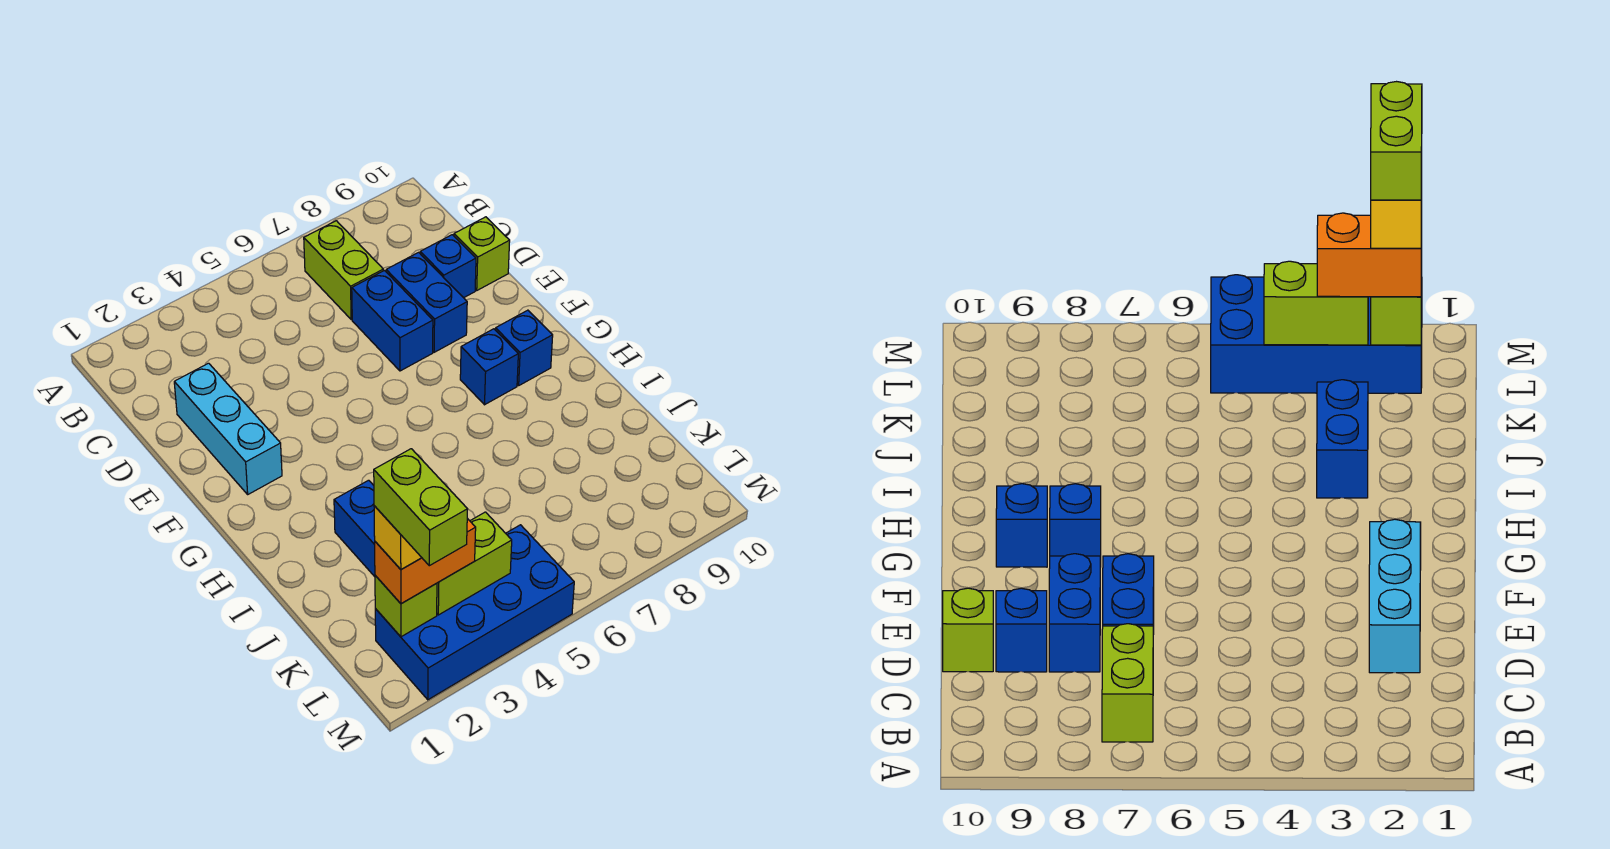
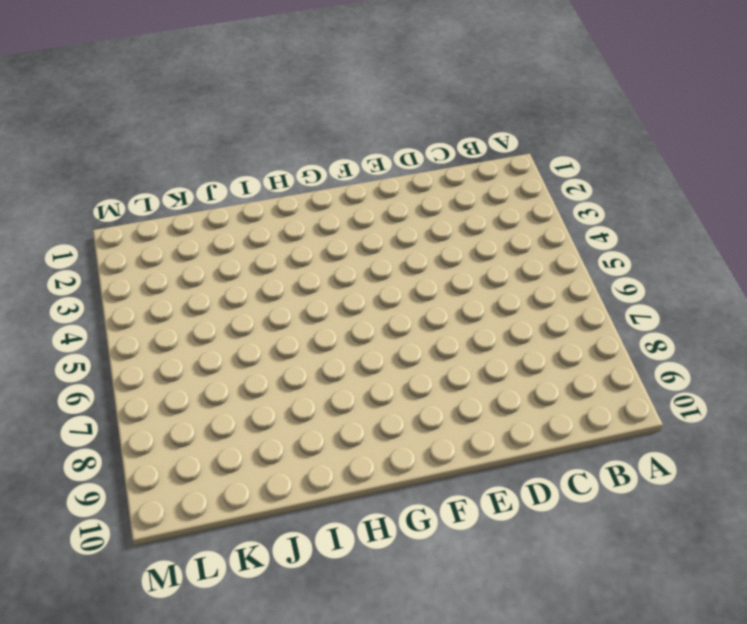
none -> lime brick B7:C7 level 1
none -> cyan brick D2:F2 level 1
none -> blue brick D7:E7 level 1

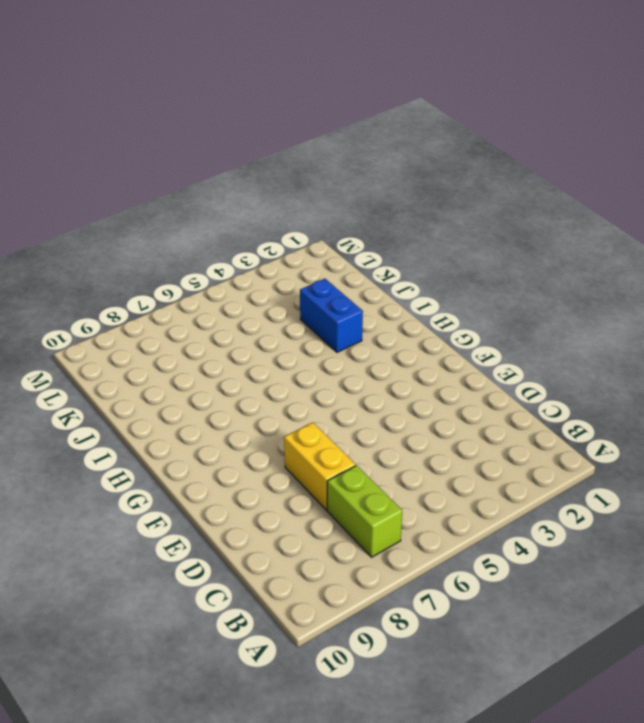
yellow brick D7:E7 level 1 -> blue brick D7:E7 level 1
none -> cyan brick D2:F2 level 1
none -> blue brick D8:E8 level 1
none -> blue brick D9 level 1

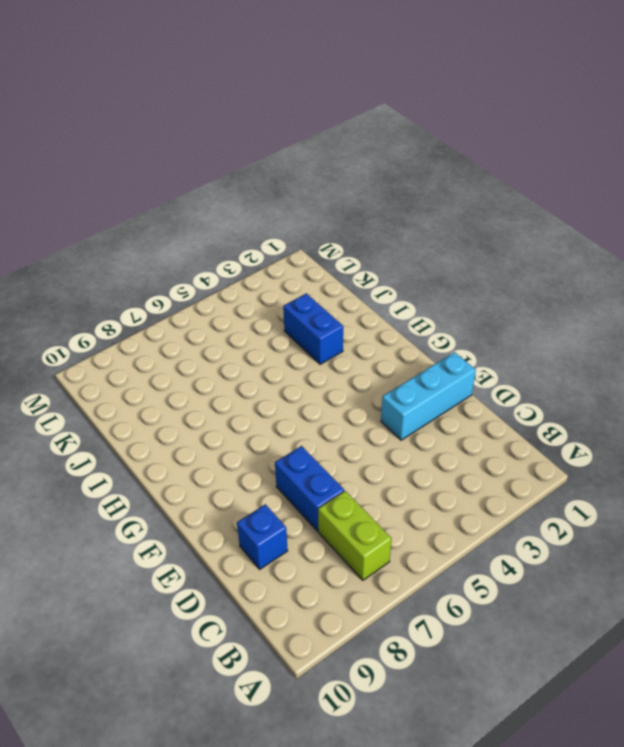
cyan brick E1:E3 level 1 -> cyan brick D2:F2 level 1
none -> blue brick D8:E8 level 1
none -> lime brick D10 level 1
none -> blue brick G8 level 1

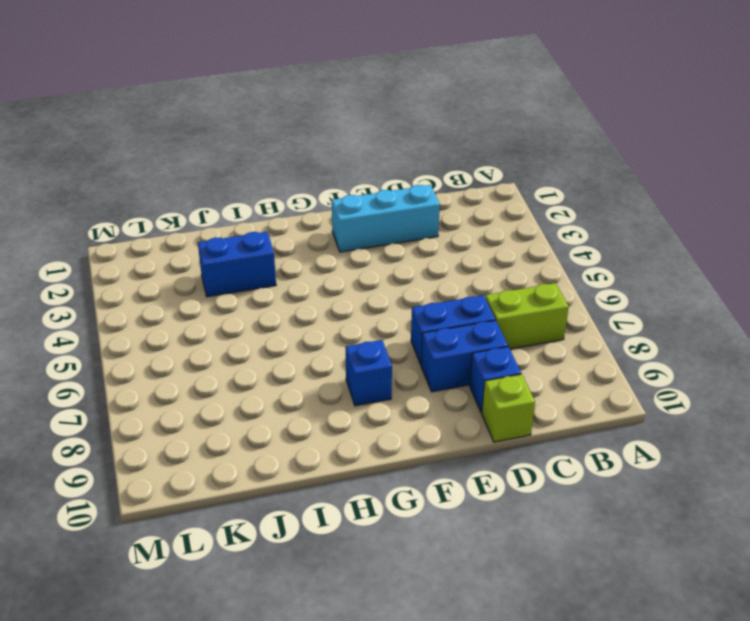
none -> blue brick G9 level 1
none -> blue brick L2:M5 level 1
none -> lime brick L2 level 2

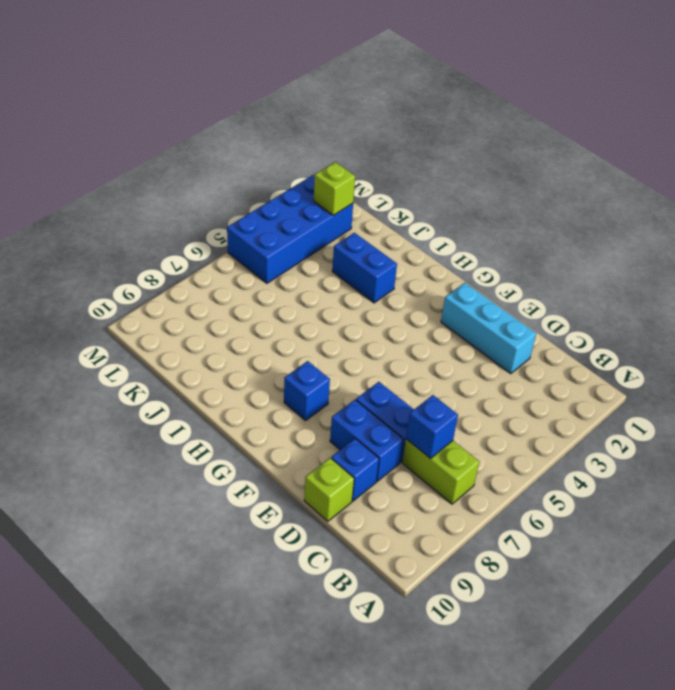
blue brick C7 level 2 -> blue brick G9 level 1
none -> lime brick L3:L4 level 2
none -> orange brick L2:L3 level 3
none -> yellow brick L2 level 4

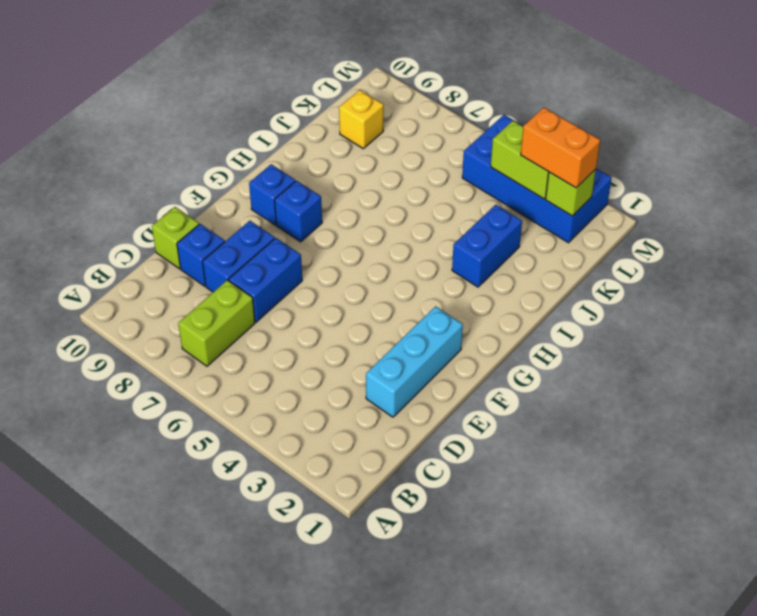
yellow brick K9 level 1 -> yellow brick L2 level 4
none -> lime brick L2:M2 level 5

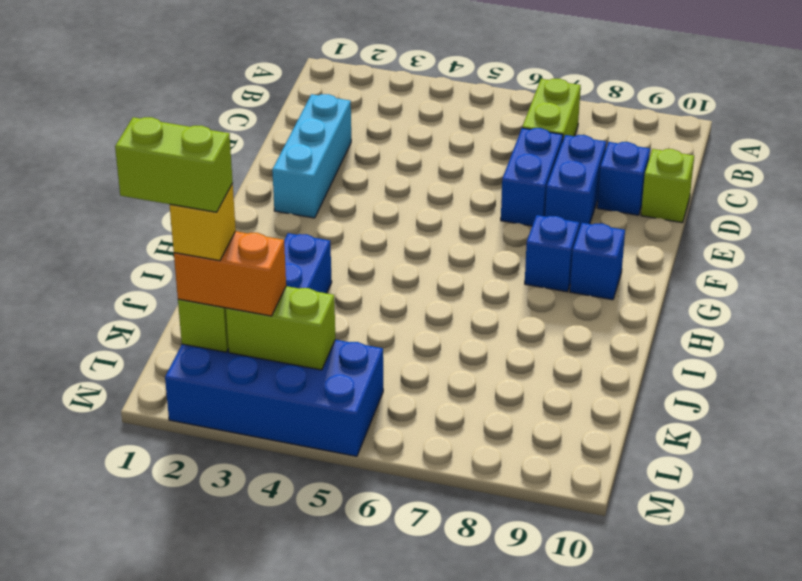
lime brick L1:L2 level 5 -> lime brick L2:M2 level 5

